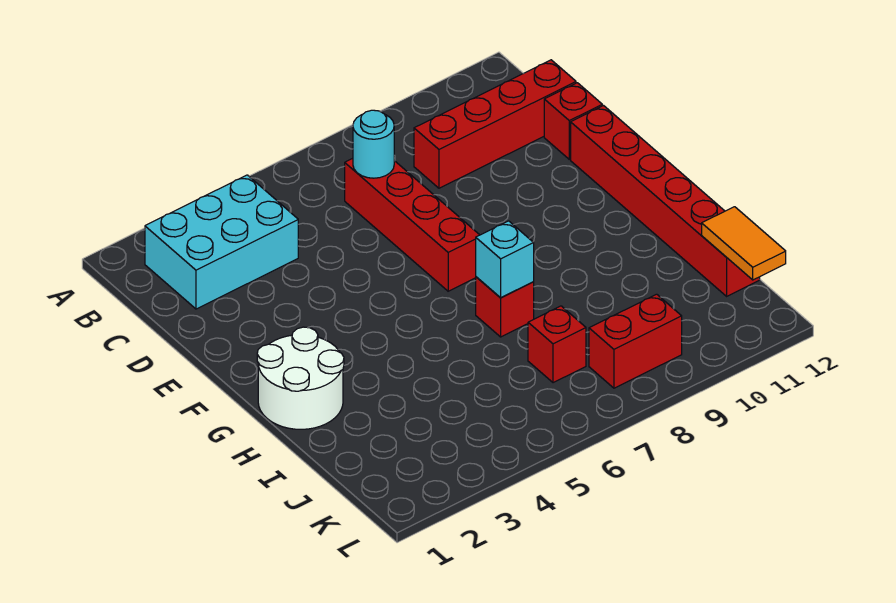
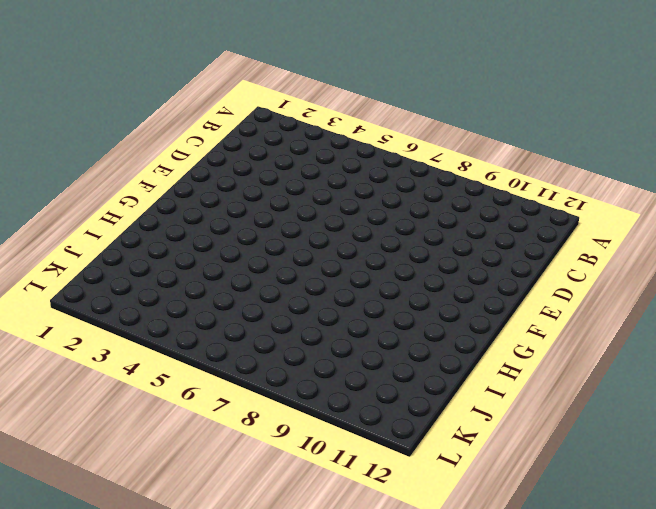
none -> cyan brick B2:C4 level 1
none -> red brick C7:F7 level 1
none -> red brick C9:C12 level 1

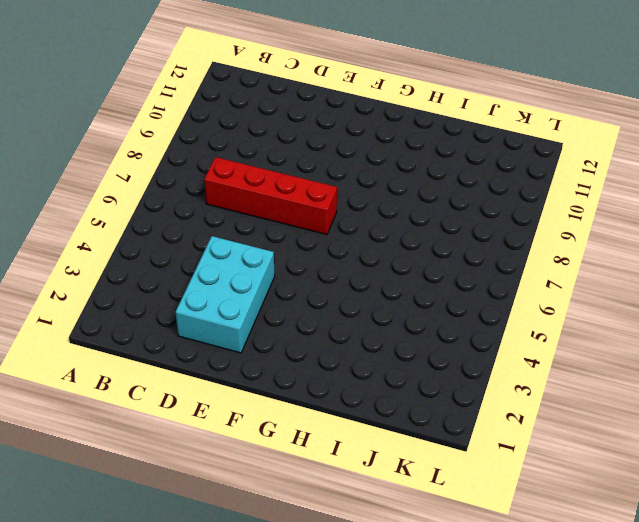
cyan brick D2:E4 level 1 -> cyan brick B2:C4 level 1
none -> red brick C9:C12 level 1
none -> red brick D12 level 1
none -> red brick E12:J12 level 1

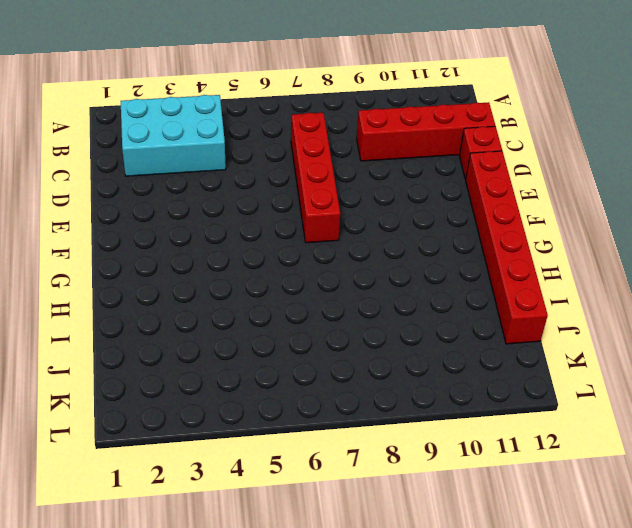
none -> white round brick G1:H2 level 1
none -> red brick H7 level 1
none -> red brick J7 level 1

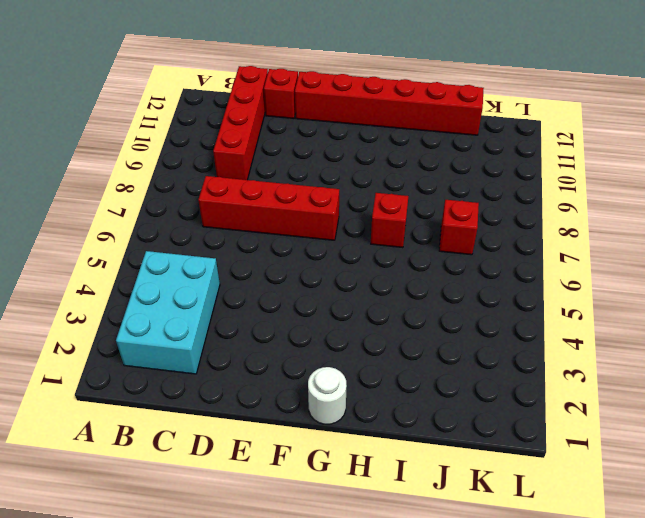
white round brick G1 level 1 -> white round brick G1:H2 level 1
none -> red brick K8:K9 level 1
none -> cyan round brick C7 level 2
none -> cyan brick H7 level 2

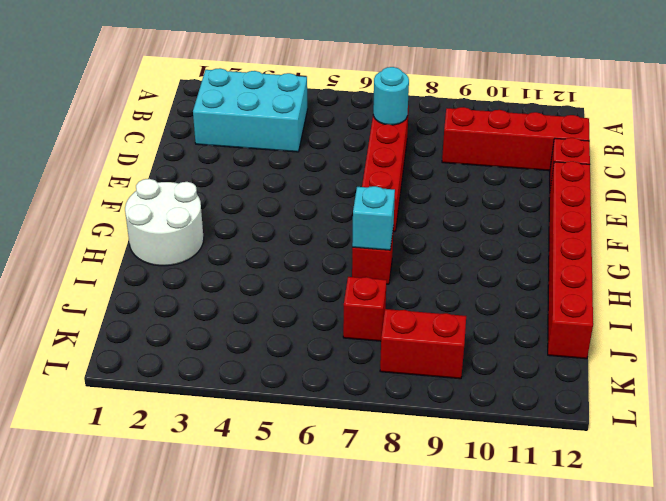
none -> orange tile J12:K12 level 2

